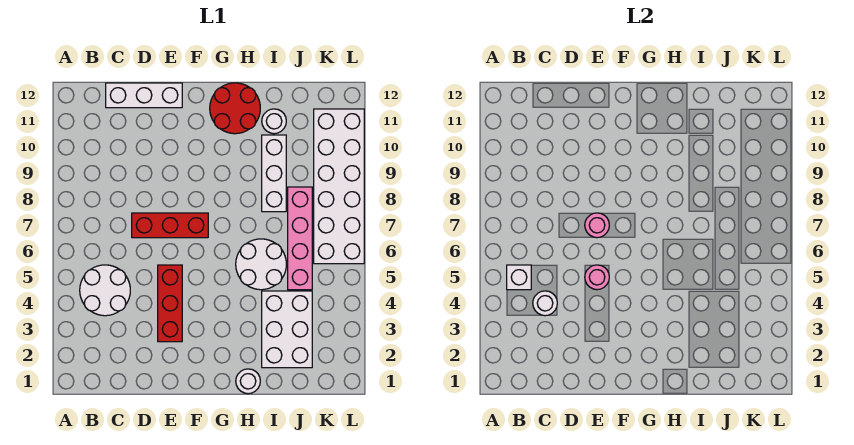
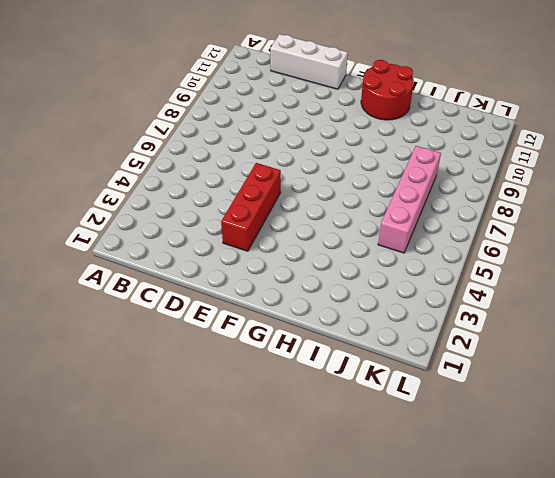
none -> white round brick B4:C5 level 1
none -> red brick D7:F7 level 1
none -> white round brick H1 level 1

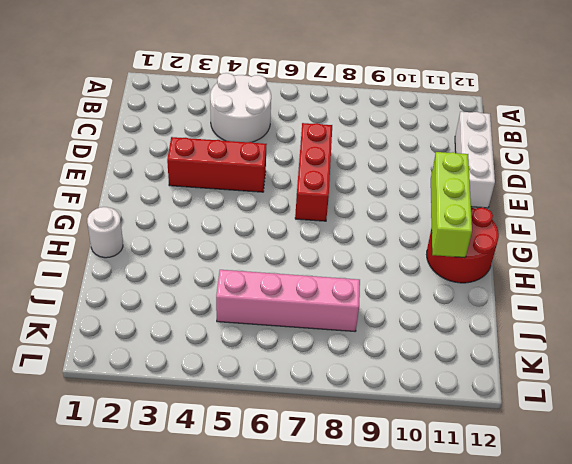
lime brick F11:H11 level 2 -> none
none -> white round brick H5:I6 level 1
none -> white brick I2:J4 level 1
none -> white brick I8:I10 level 1

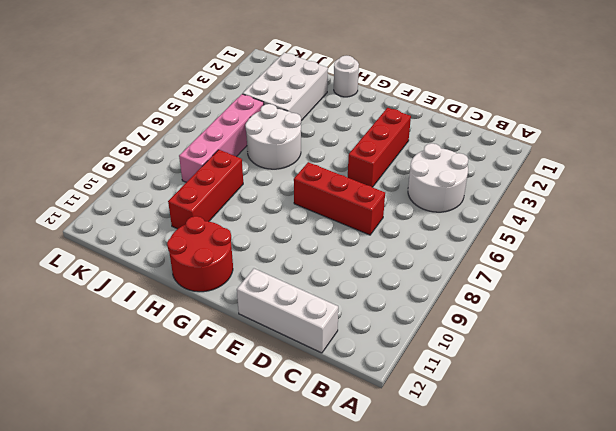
red brick I8:I10 level 1 -> white brick I8:I10 level 1
none -> white round brick I11 level 1
none -> white brick K6:L11 level 1
none -> white brick B5 level 2

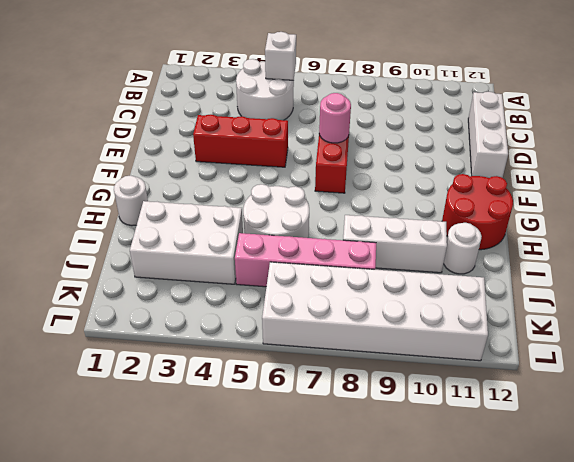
none -> white round brick C4 level 2
none -> pink round brick E5 level 2

